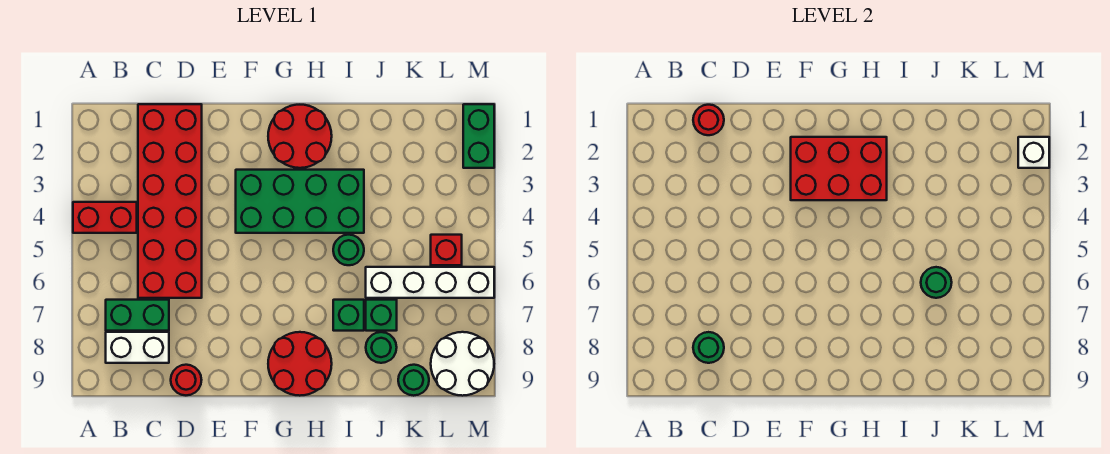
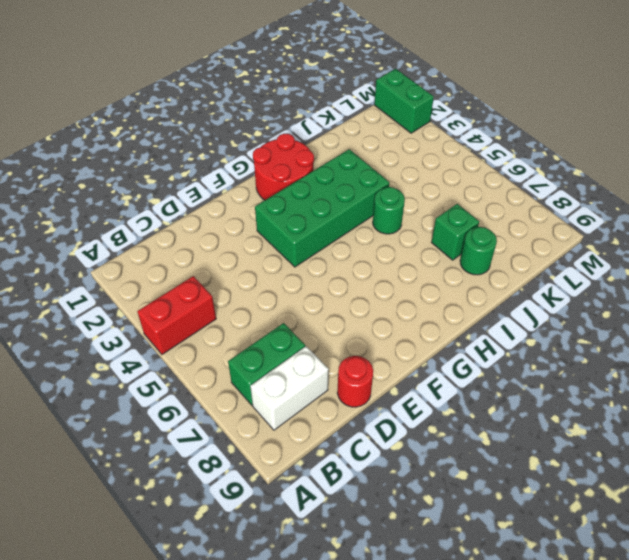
none -> red brick C1:D6 level 1
none -> red round brick G8:H9 level 1
none -> green brick I7 level 1

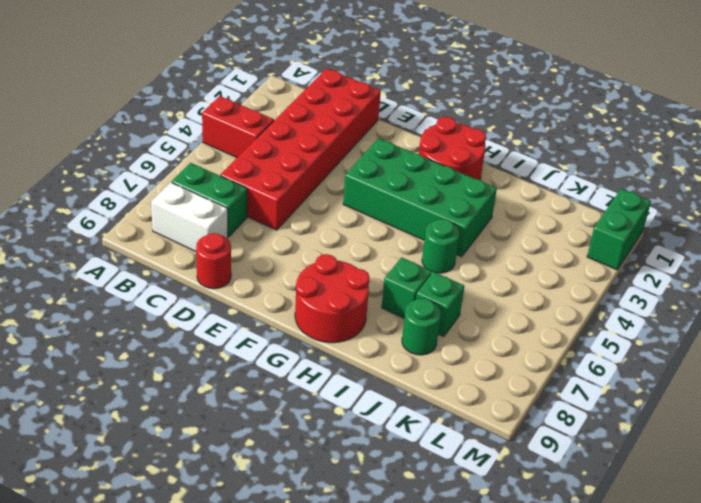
none -> white brick J6:M6 level 1
none -> green round brick K9 level 1
none -> red brick L5 level 1

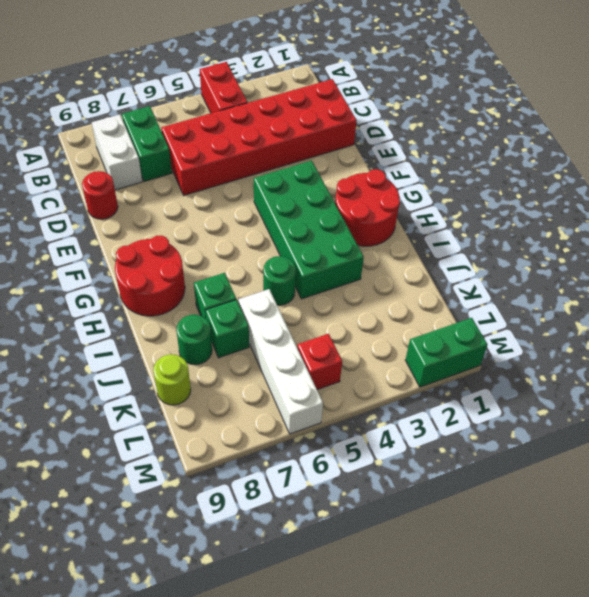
lime round brick K9 level 1 -> green round brick K9 level 1
none -> white round brick L8:M9 level 1
none -> red round brick C1 level 2
none -> green round brick C8 level 2

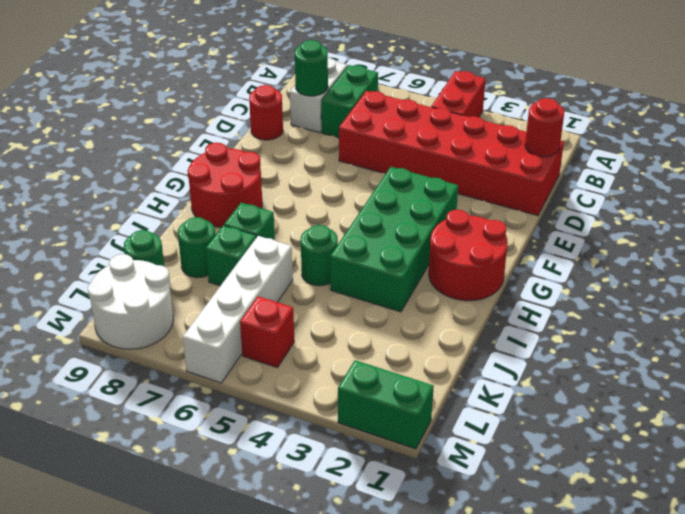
none -> red brick F2:H3 level 2
none -> green round brick J6 level 2
none -> white brick M2 level 2

